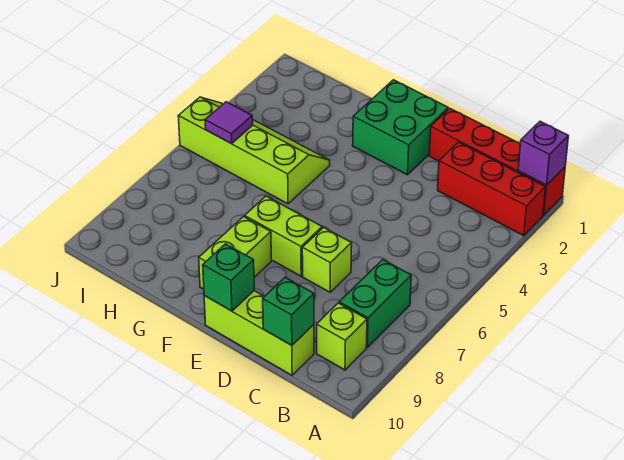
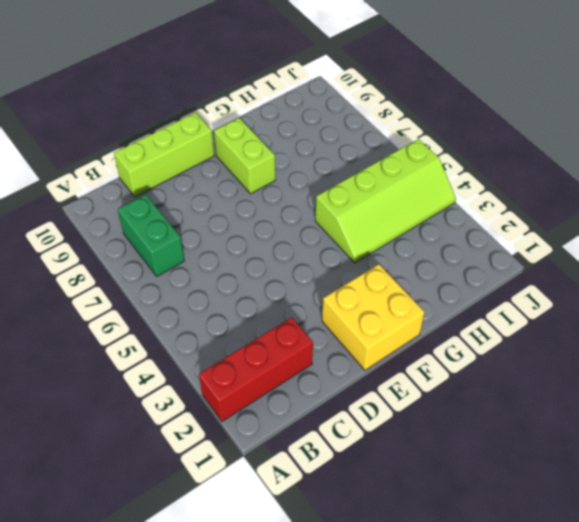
yellow brick E1:F2 level 1 -> green brick E1:F2 level 1
none -> red brick A1:D1 level 1
none -> lime brick B9 level 1
none -> lime brick D7 level 1

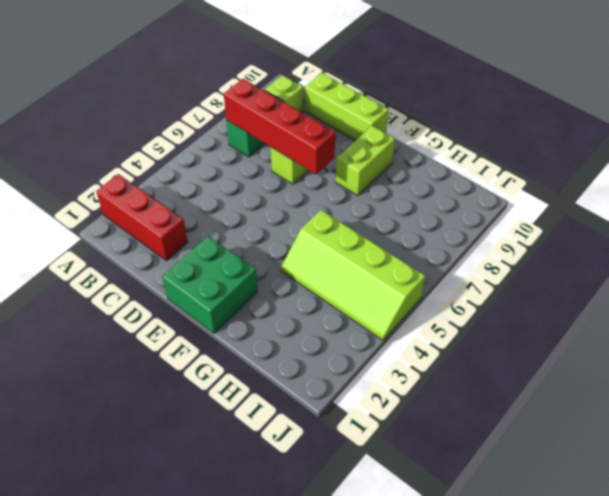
red brick B7:E7 level 2 -> red brick A1:D1 level 1
none -> lime brick E7:F7 level 1
none -> purple brick A1 level 2
none -> green brick C10 level 2

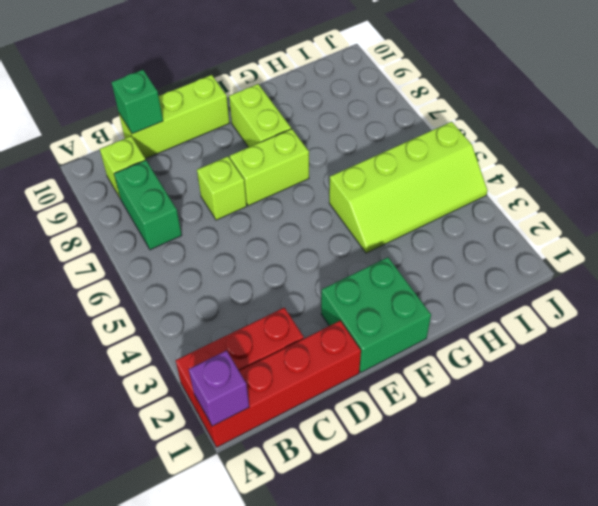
none -> green brick E10 level 2
none -> purple tile I5 level 2

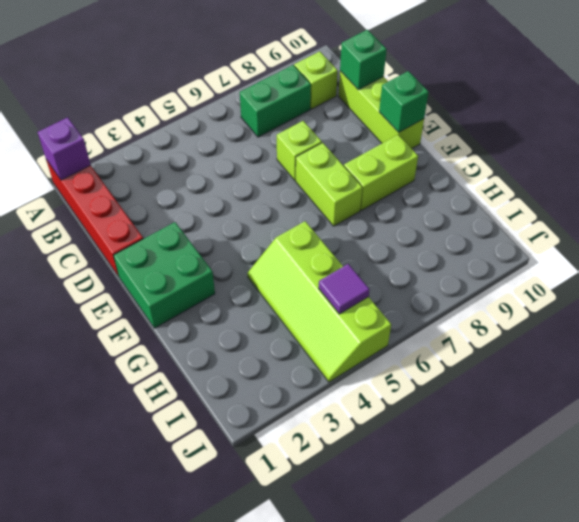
none -> red brick A2:C2 level 1

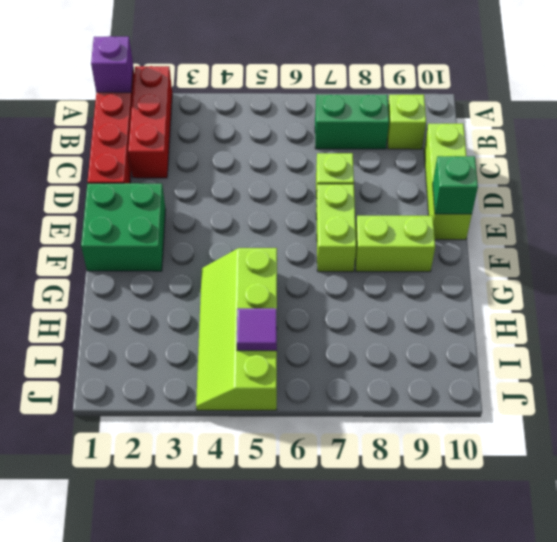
none -> green brick C10 level 2

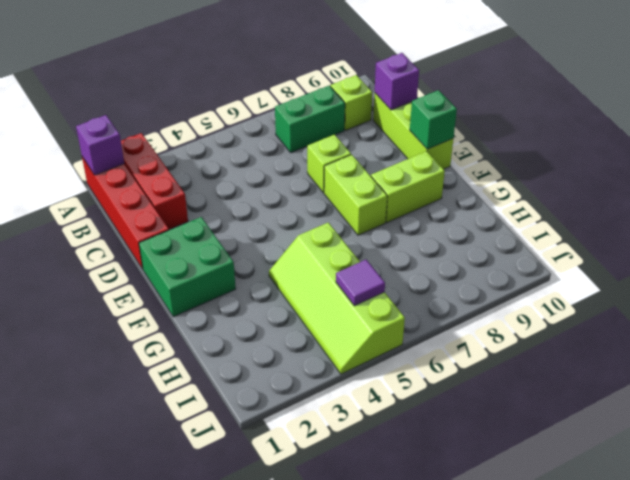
purple brick C10 level 2 -> green brick C10 level 2

